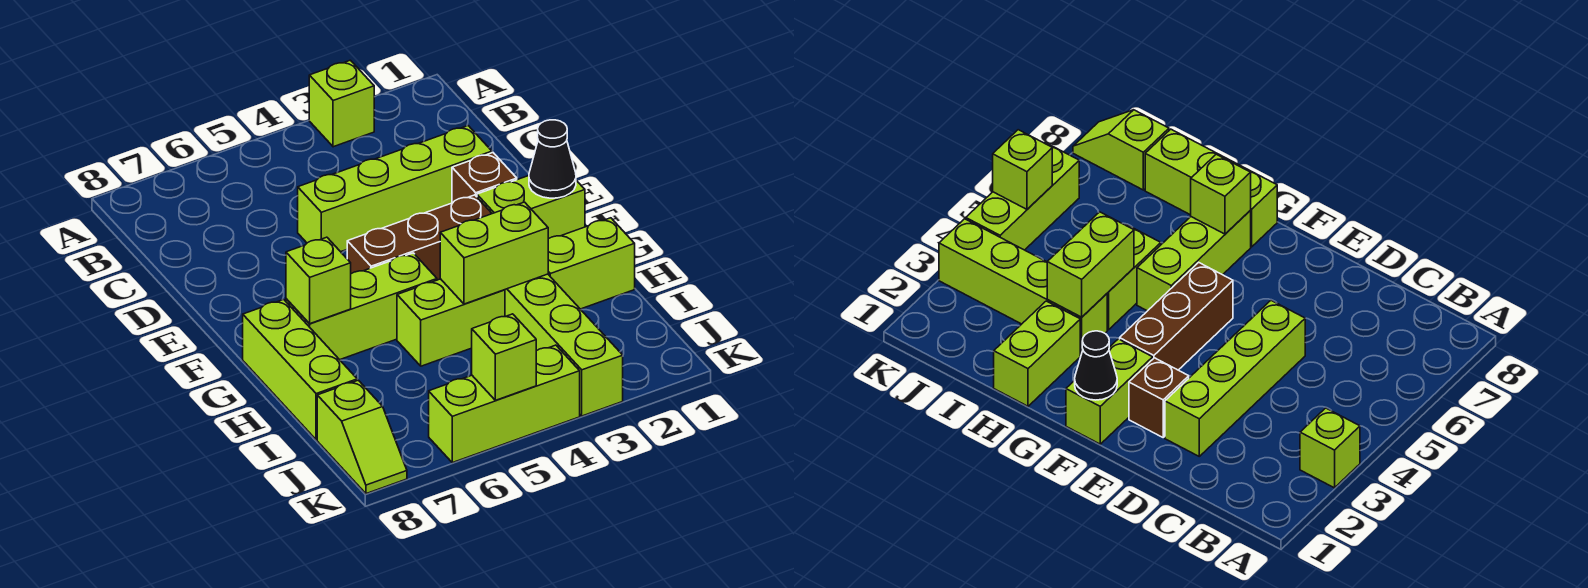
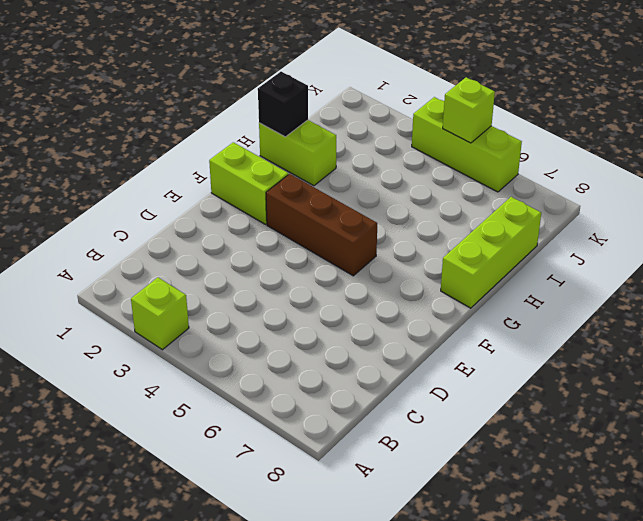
black brick H1 level 2 -> none
none -> lime brick D2:D5 level 1
none -> brown brick E2 level 1
none -> lime brick G5:G7 level 1

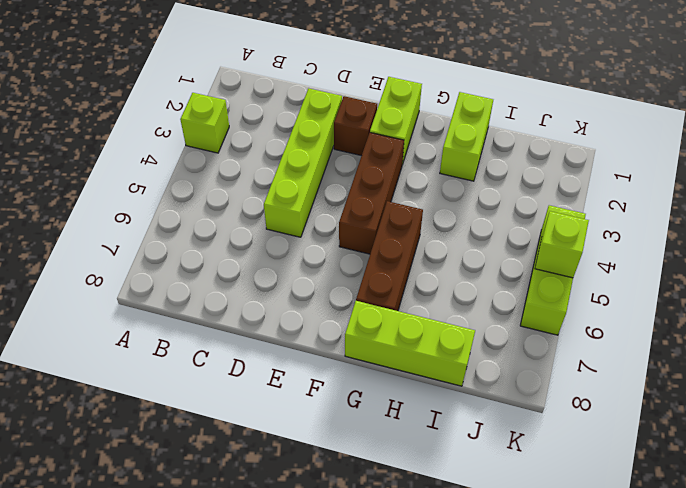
brown brick G5:G7 level 1 -> lime brick G5:G7 level 1
none -> lime brick H3:K3 level 1
none -> lime brick H4:H5 level 1
none -> lime slope J8:K8 level 1 top J

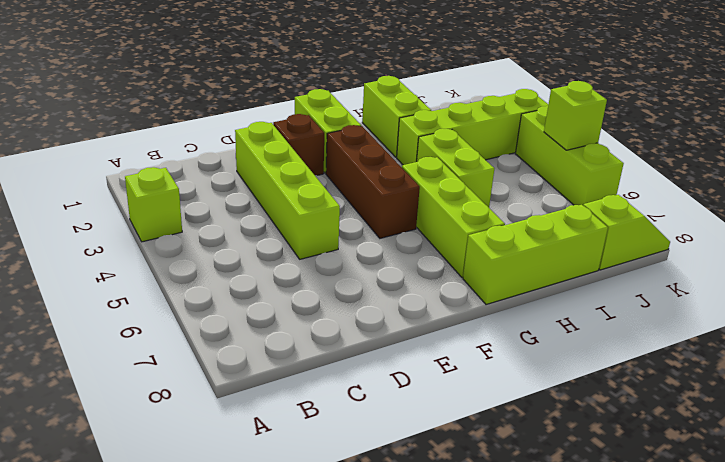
none -> black cone F1 level 2
none -> lime brick G7 level 2
none -> lime brick H3:H4 level 2

